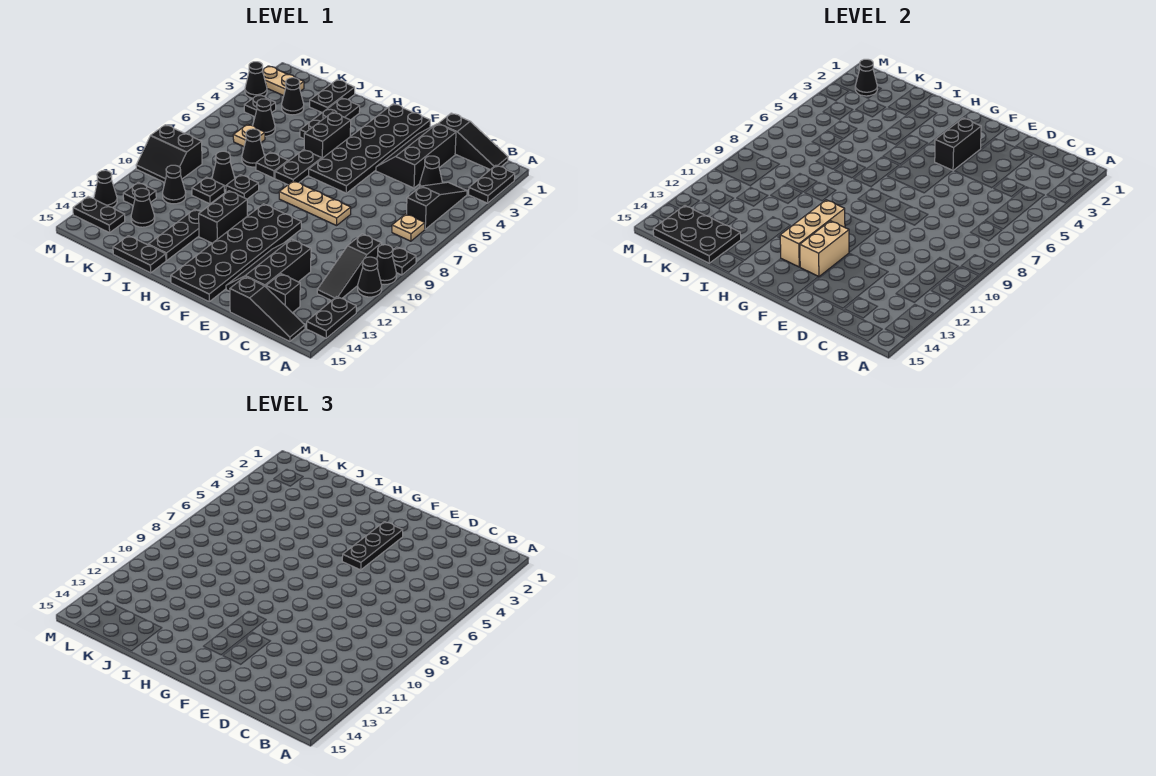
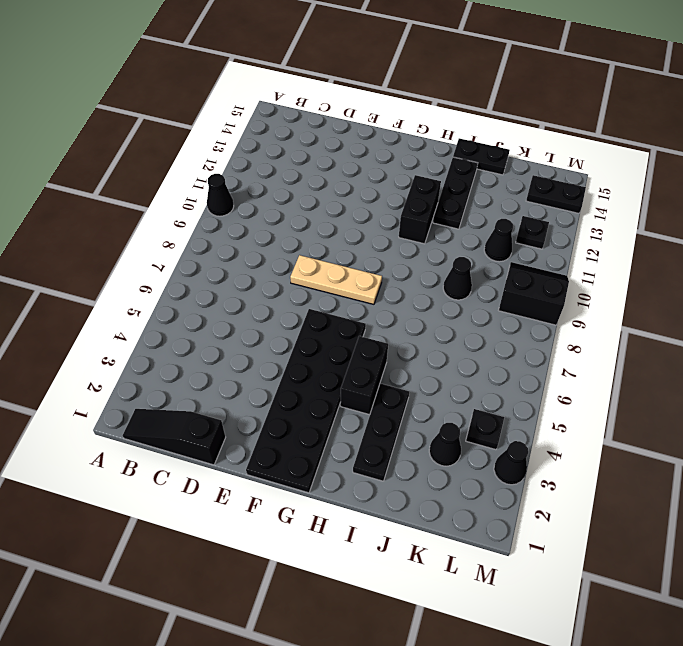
none -> black plate A2:A3 level 1
none -> black plate A9 level 1
none -> black cone A11 level 1
none -> black plate A13:A14 level 1

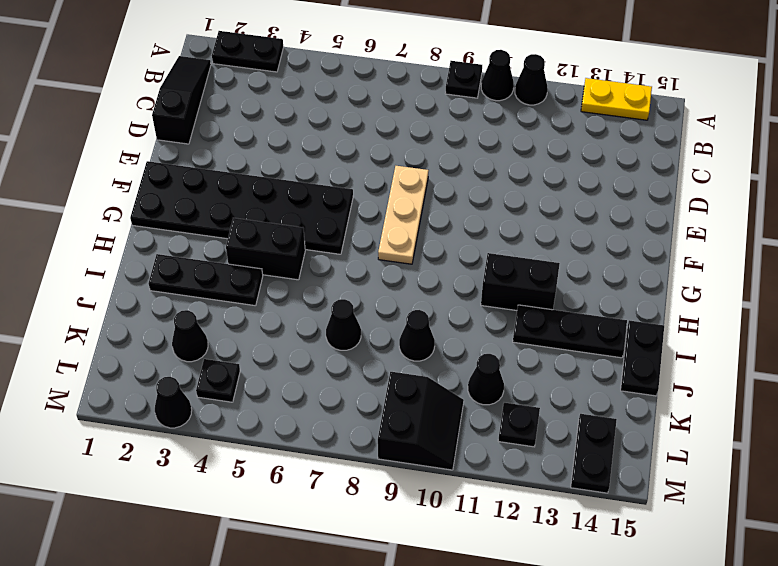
yellow plate A13:A14 level 1 -> black plate A13:A14 level 1
none -> black slope B4:B6 level 1 top 6
none -> tan plate B7 level 1
none -> black slope B10:B12 level 1 top 10
none -> black slope B15:D15 level 1 top D

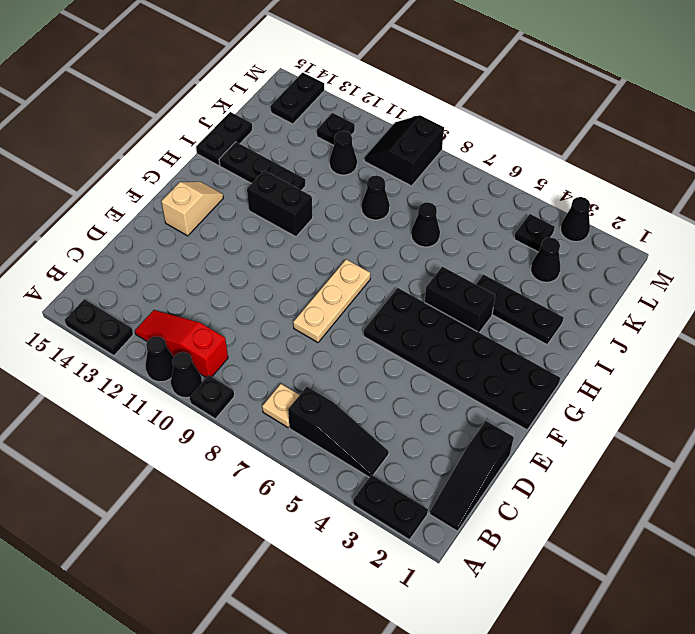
red slope B10:B12 level 1 top 10 -> black slope B10:B12 level 1 top 10
tan slope F14:G14 level 1 top F -> black plate F10:G15 level 1
none -> black slope B15:D15 level 1 top D
none -> black cone C4 level 1
none -> black brick C14 level 1
none -> black slope D2:E4 level 1 top D

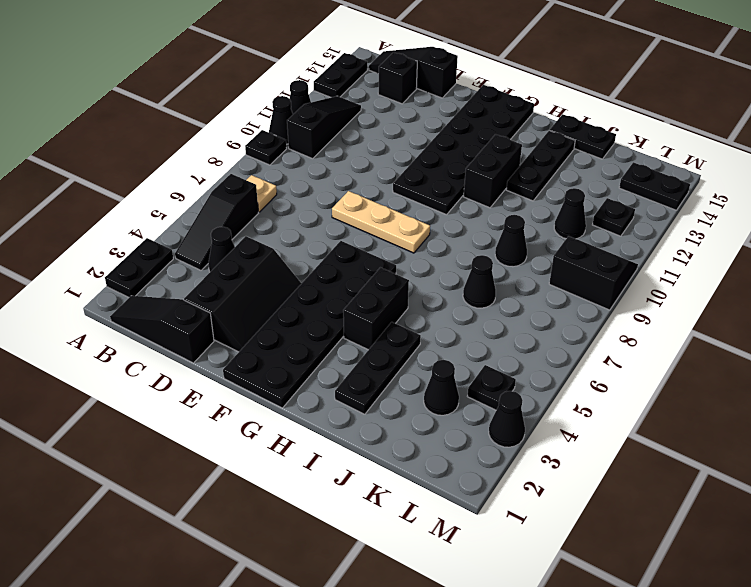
none -> black slope D12:E14 level 1 top D
none -> black plate H6:H7 level 1
none -> black plate I7 level 1
none -> black plate I9 level 1

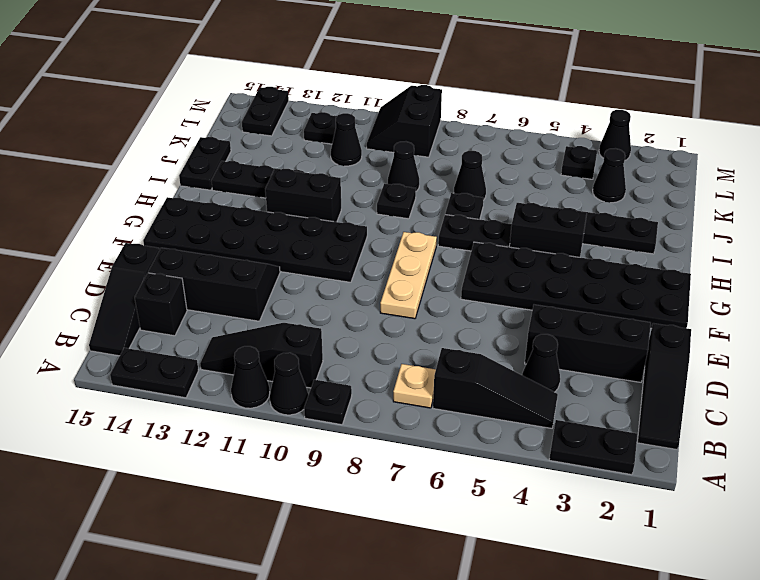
none -> black plate J1:J2 level 1
none -> black plate J10 level 1
none -> black cone K5 level 1
none -> tan plate K6 level 1

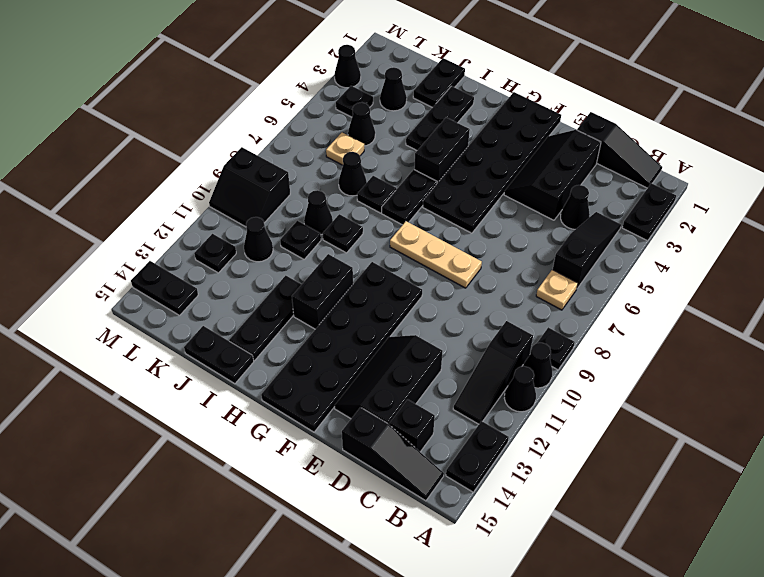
none -> black cone K13 level 1
none -> tan plate L2:M2 level 1
none -> black cone M13 level 1
none -> black brick F3:F4 level 2

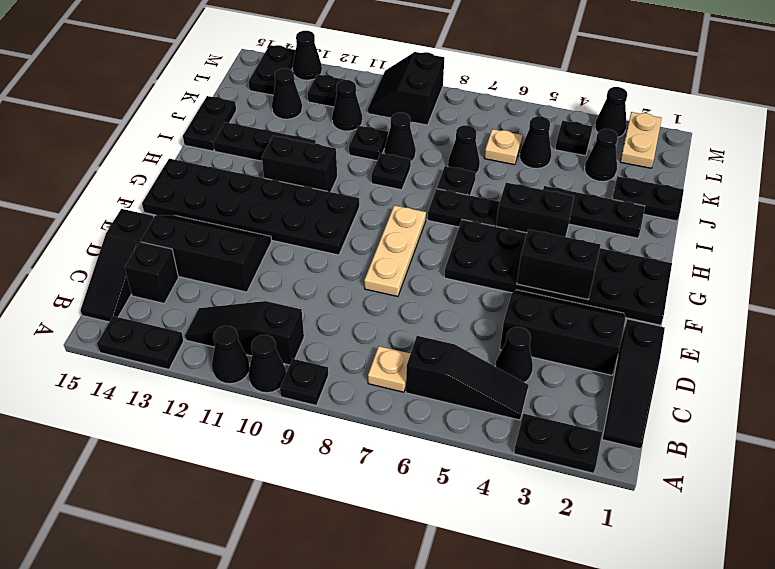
none -> tan brick F12:F13 level 2
none -> tan brick G11:G13 level 2
none -> black plate J14:L15 level 2
none -> black cone L2 level 2

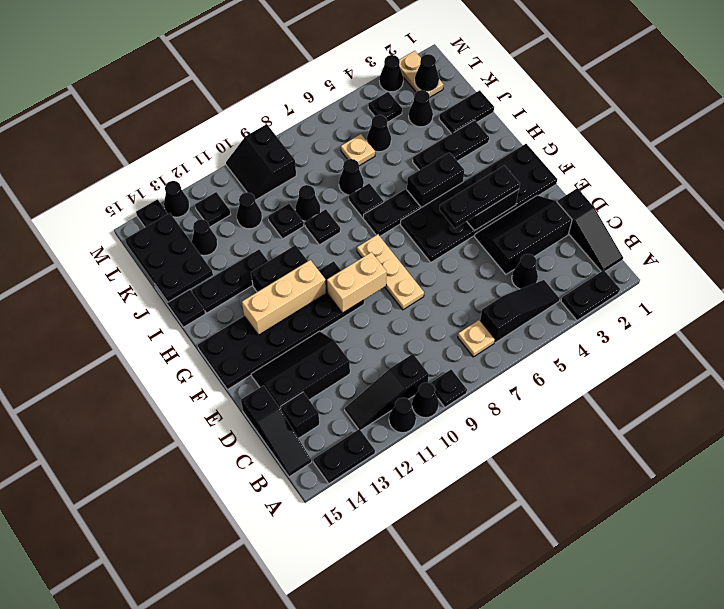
tan brick F9:F10 level 2 -> tan brick F12:F13 level 2

